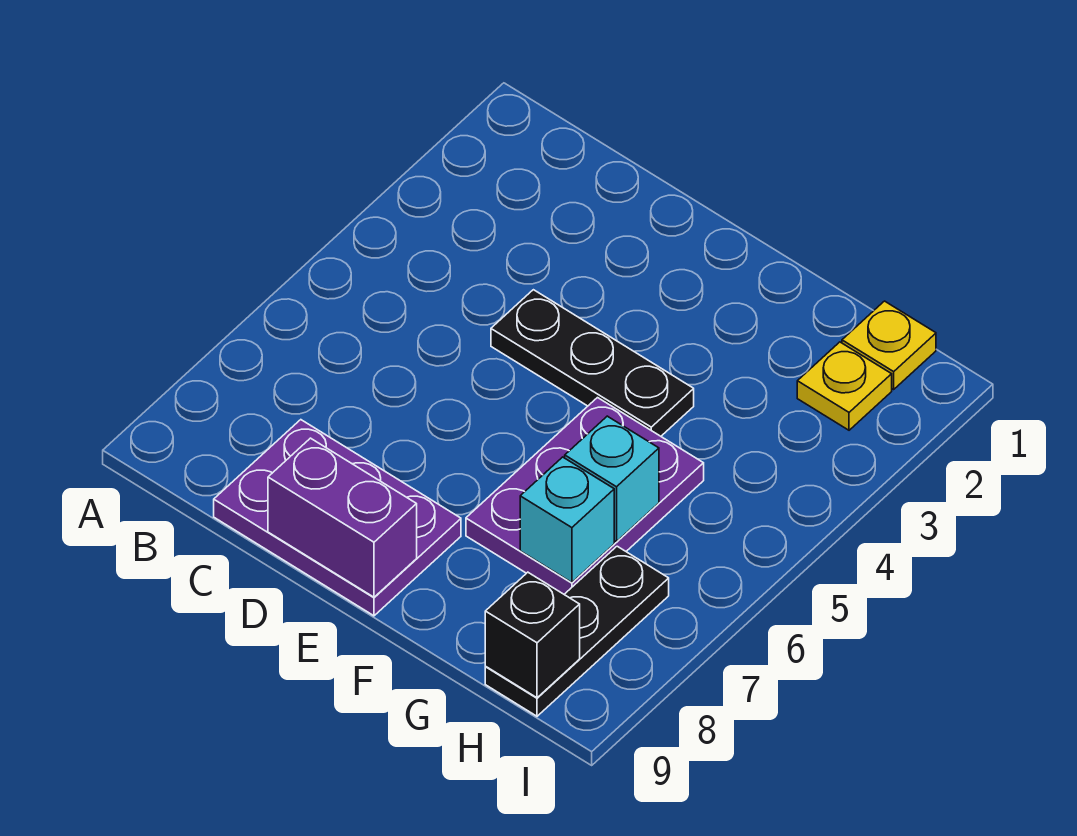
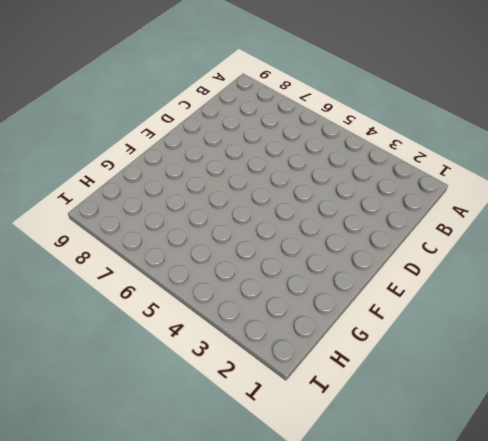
none -> purple plate C8:E9 level 1
none -> black plate D4:F4 level 1

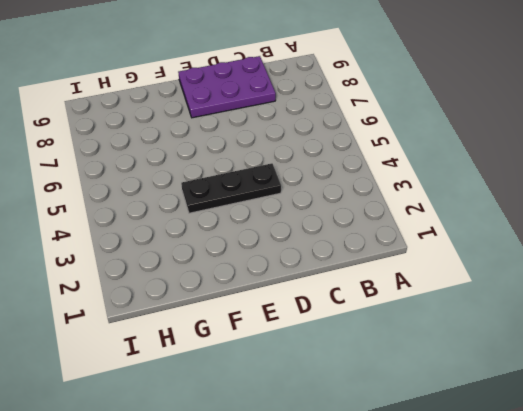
none -> purple plate F5:G7 level 1
none -> yellow plate H1 level 1

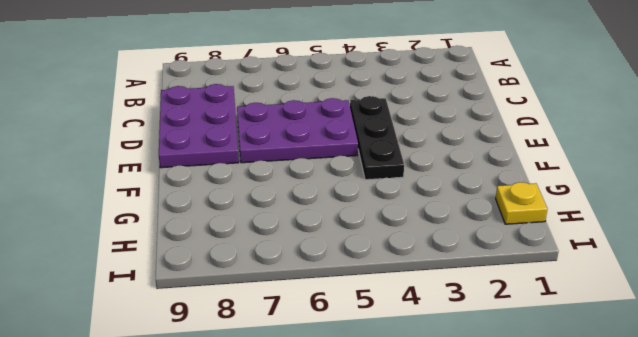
purple plate D5:E7 level 1 -> purple plate F5:G7 level 1
none -> yellow plate H2 level 1
none -> black plate H7:H9 level 1

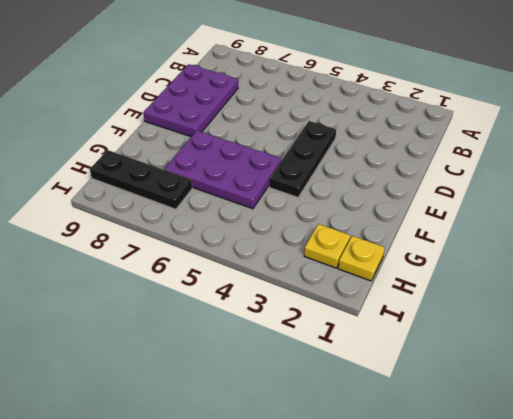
none -> purple brick D9:E9 level 2
none -> cyan brick G6 level 2

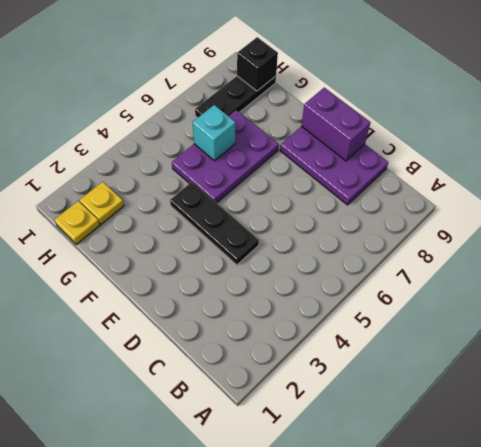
none -> cyan brick G7 level 2

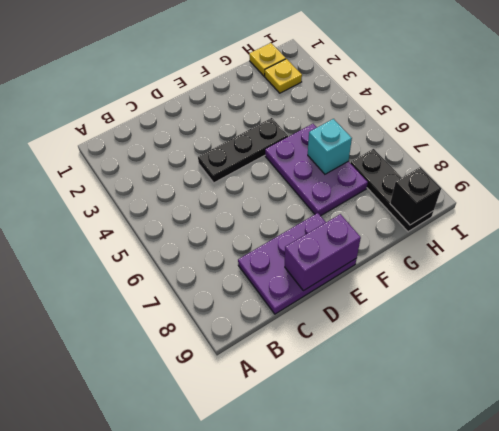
none -> cyan brick G7 level 2

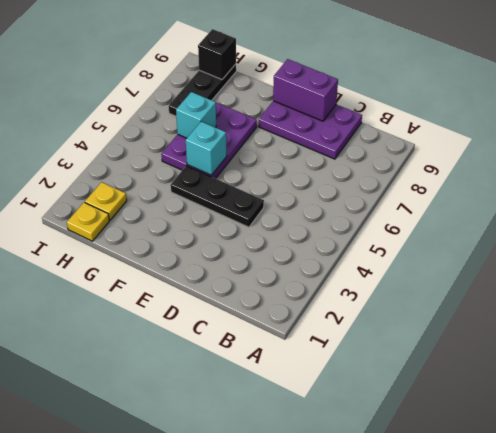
cyan brick F5 level 2 -> cyan brick G7 level 2

